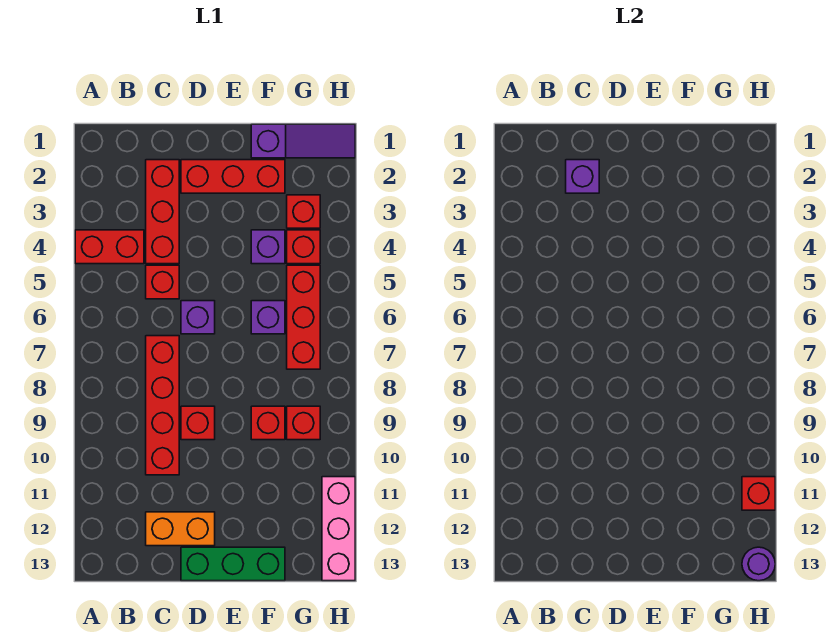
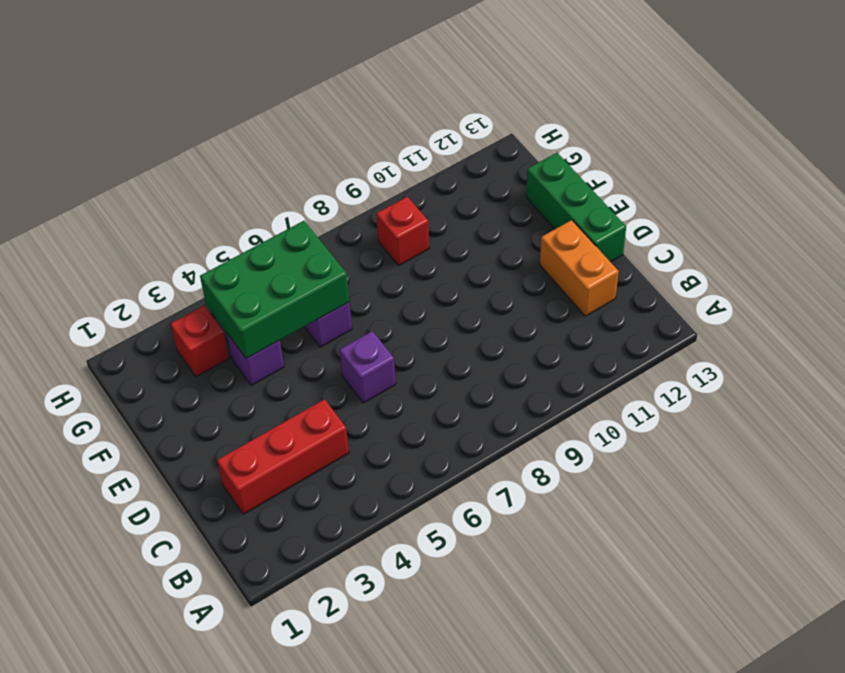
green brick F4:G6 level 2 -> none
none -> red brick A4:B4 level 1
none -> red brick C5 level 1
none -> red brick C7:C10 level 1

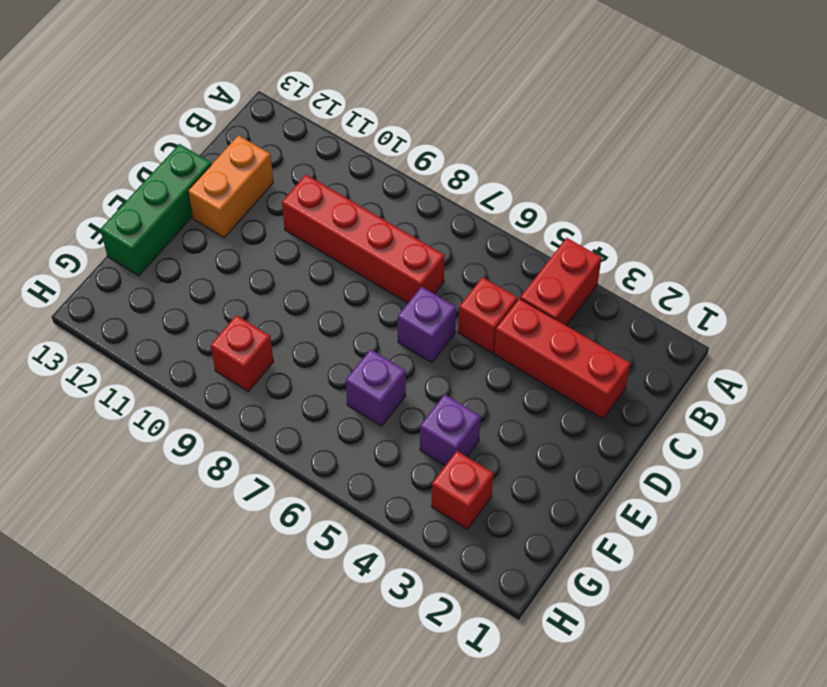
none -> red brick D2:F2 level 1
none -> red brick D9 level 1
none -> purple slope F1:H1 level 1 top F

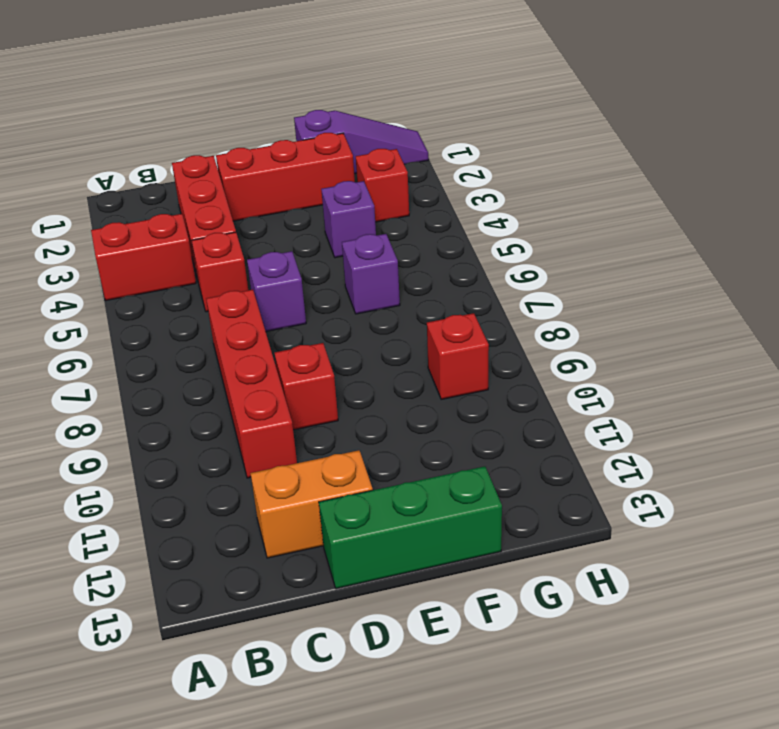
none -> red brick F9 level 1
none -> red brick G4 level 1
none -> red brick G5:G7 level 1

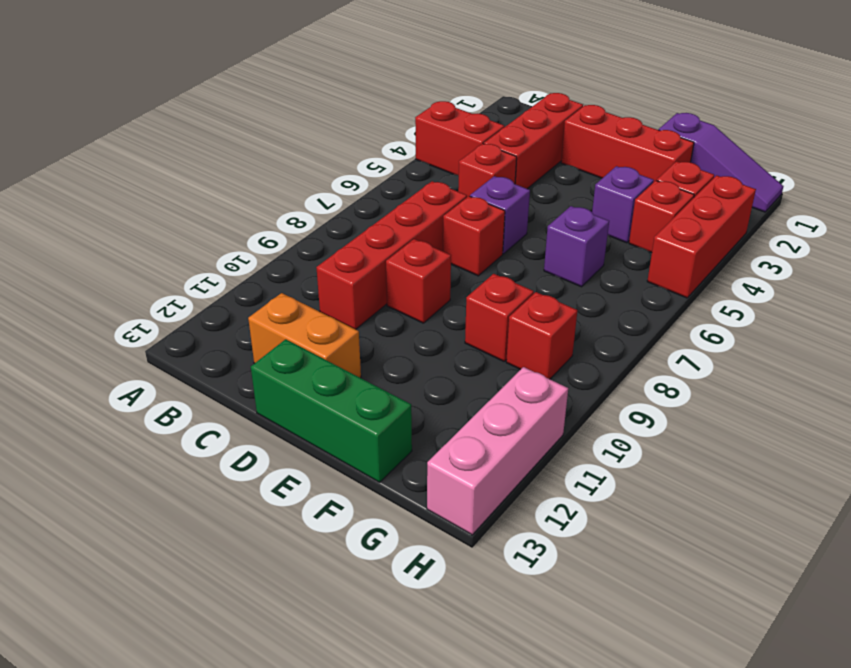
red brick D7 level 1 -> red brick H11 level 2
red brick H3:H5 level 1 -> red brick G5:G7 level 1
none -> purple brick C2 level 2
none -> purple round brick H13 level 2

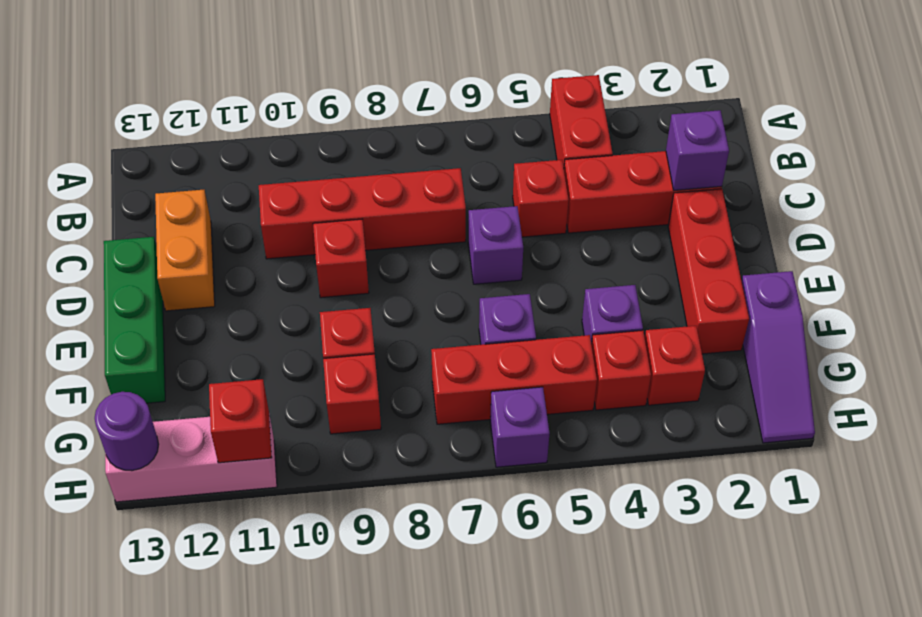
purple brick H6 level 1 -> none

